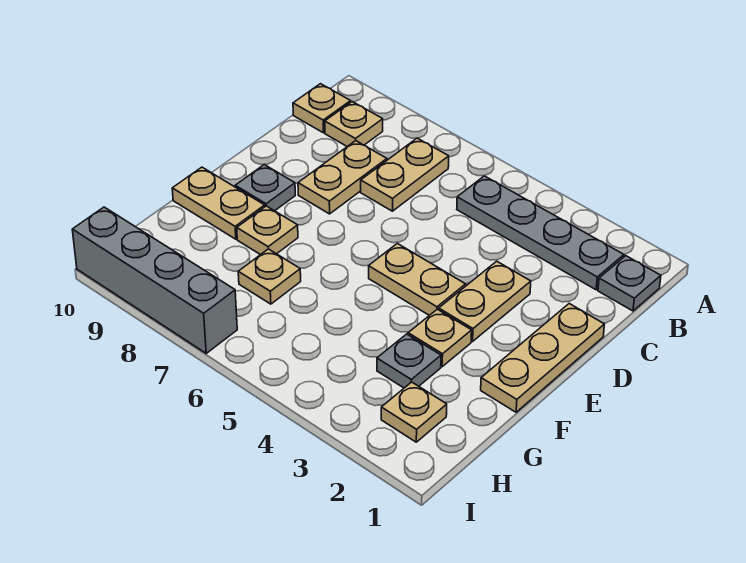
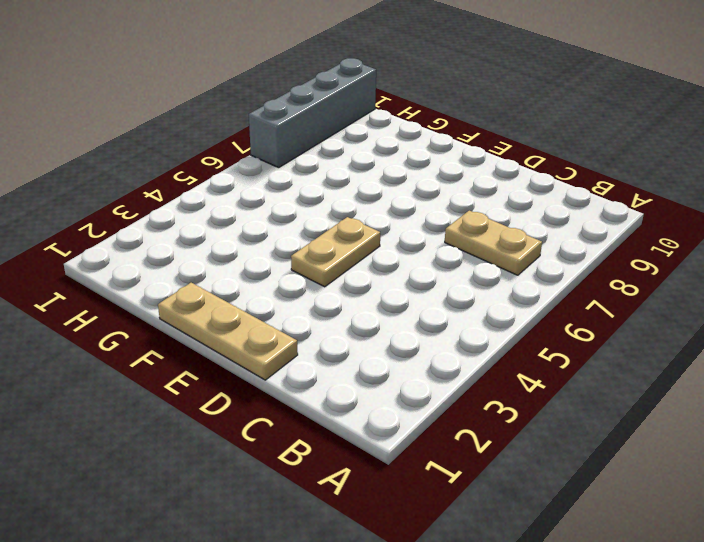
none -> grey plate B1 level 1
none -> grey plate B2:B5 level 1
none -> tan plate B9 level 1

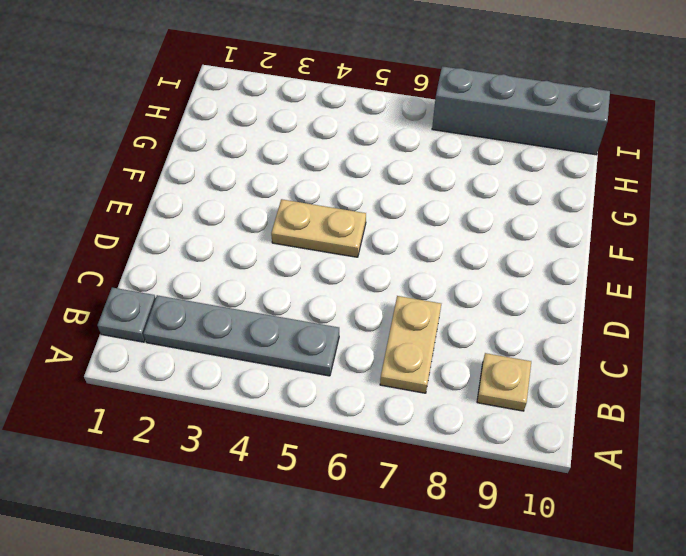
none -> tan plate B10 level 1
none -> tan plate C8:D8 level 1
none -> tan plate D1:F1 level 1

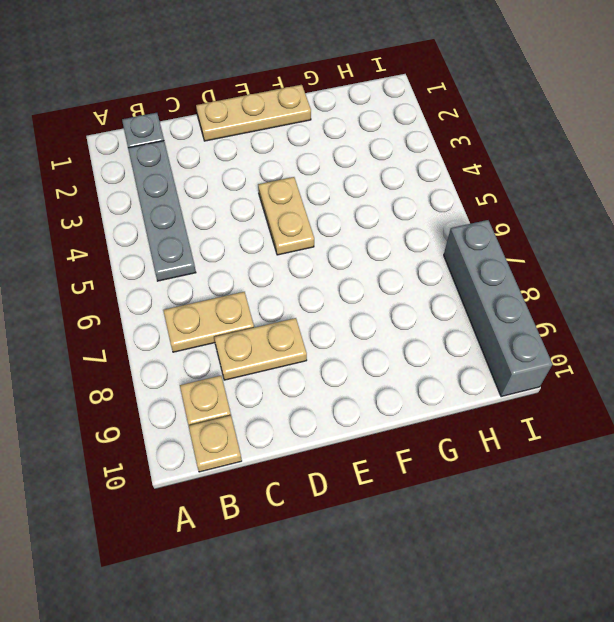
none -> tan plate D3:E3 level 1
none -> grey plate E9 level 1
none -> tan plate F3 level 1

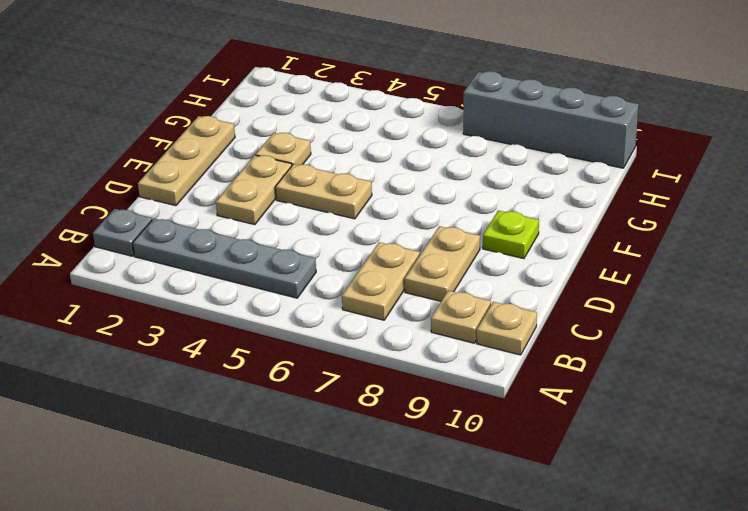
lime plate E9 level 1 -> grey plate E9 level 1
none -> tan plate F8 level 1
none -> tan plate F9:F10 level 1
none -> grey plate G3 level 1

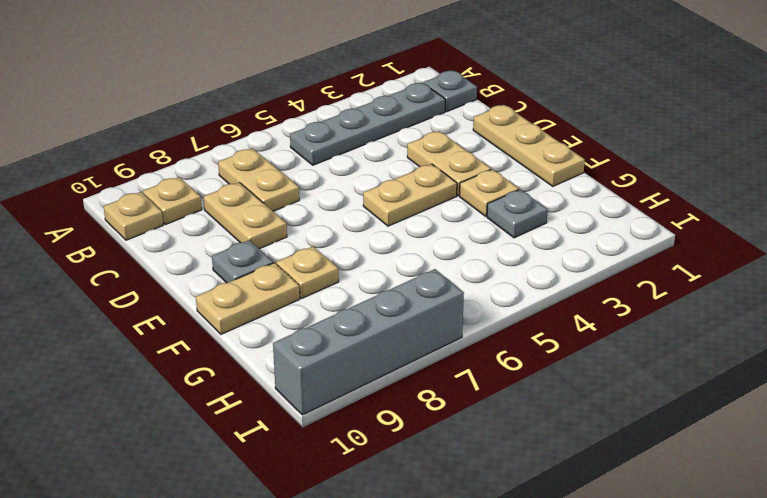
none -> tan plate G7 level 1
none -> tan plate H2 level 1

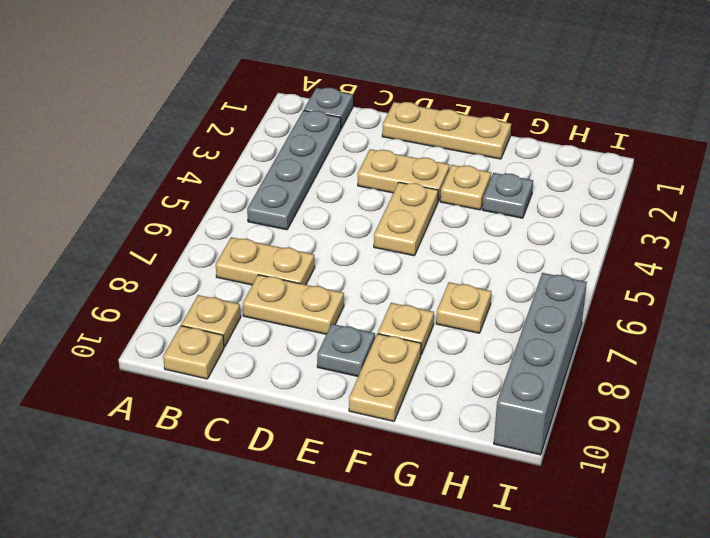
none -> tan plate H2 level 1

